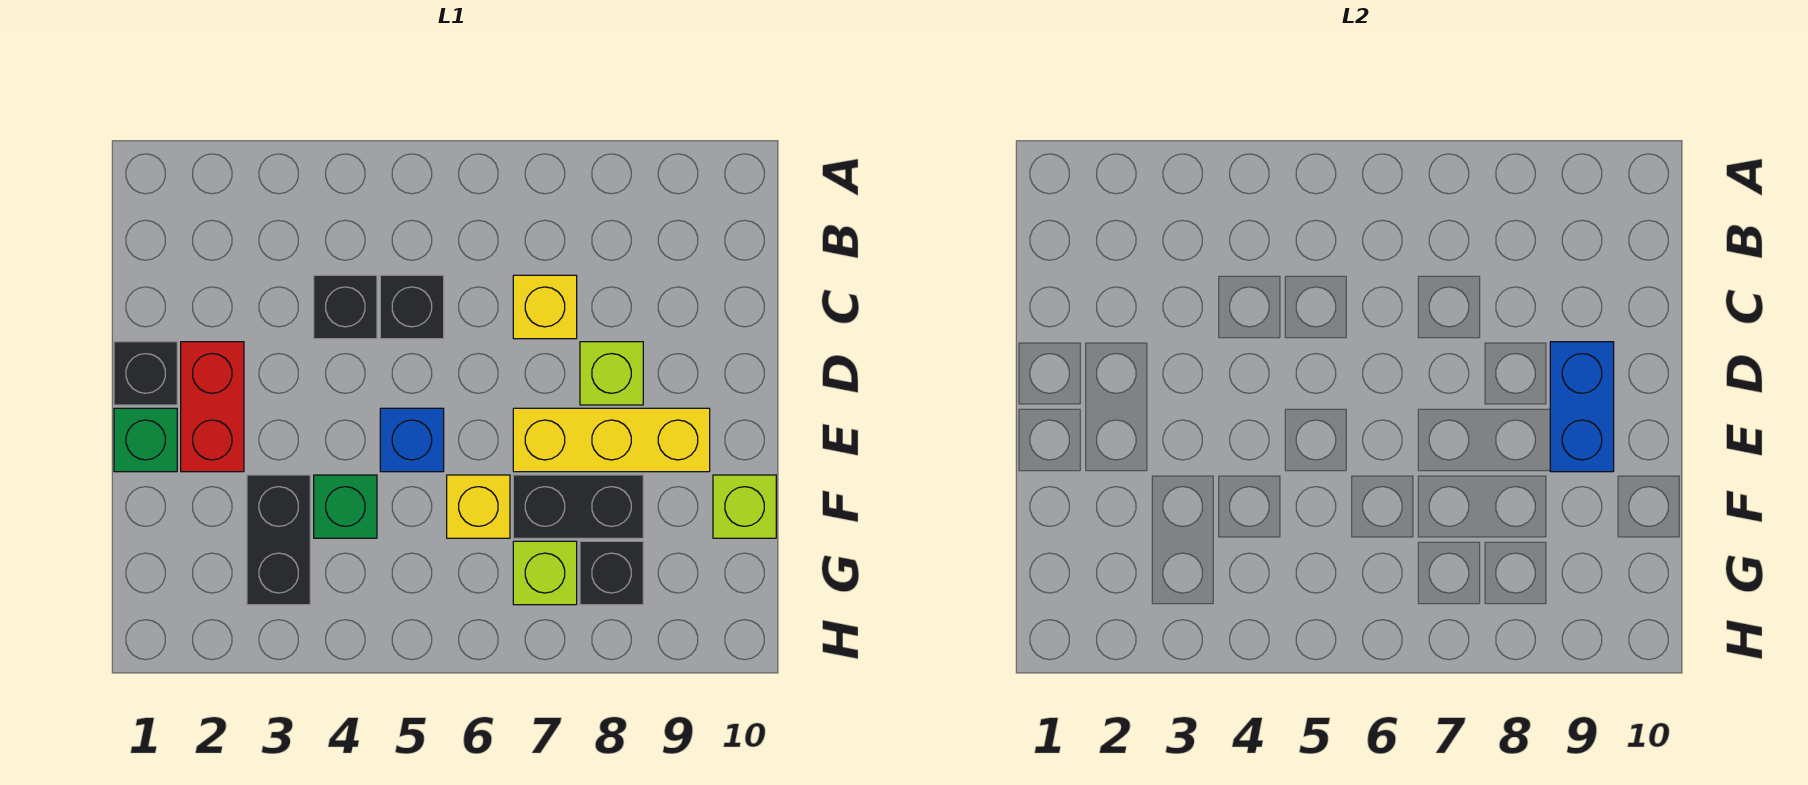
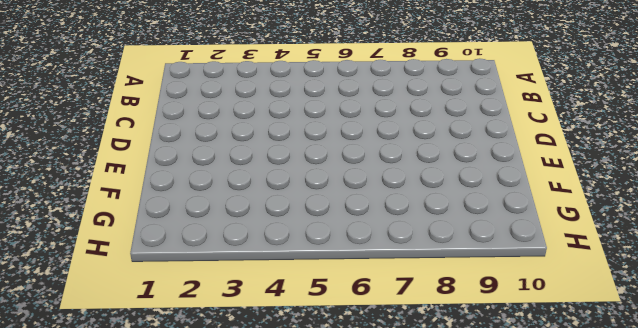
none -> black brick C4 level 1
none -> black brick C5 level 1
none -> yellow brick C7 level 1

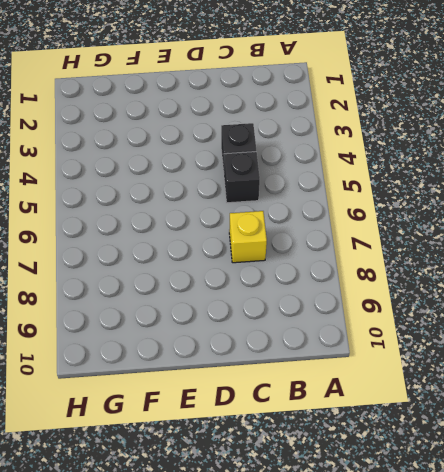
none -> black brick D1 level 1
none -> red brick D2:E2 level 1
none -> lime brick D8 level 1

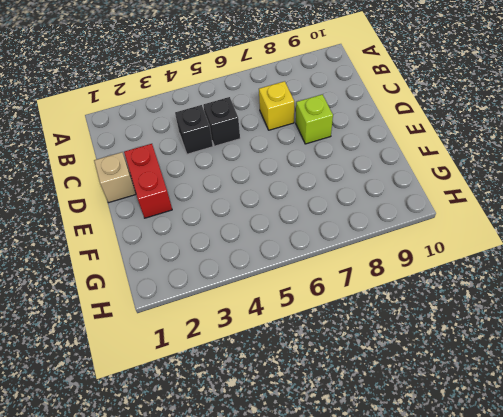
tan brick D1 level 1 -> black brick D1 level 1
none -> green brick E1 level 1
none -> blue brick E5 level 1
none -> yellow brick E7:E9 level 1

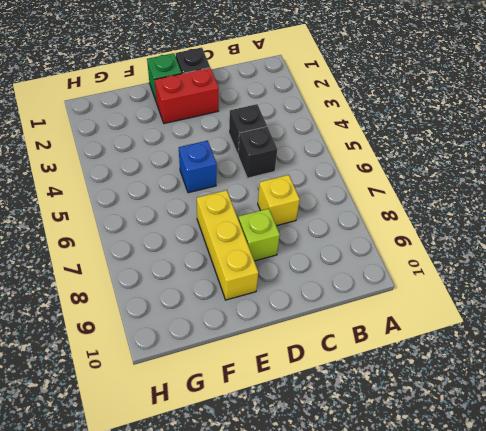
none -> black brick F3:G3 level 1
none -> green brick F4 level 1
none -> yellow brick F6 level 1

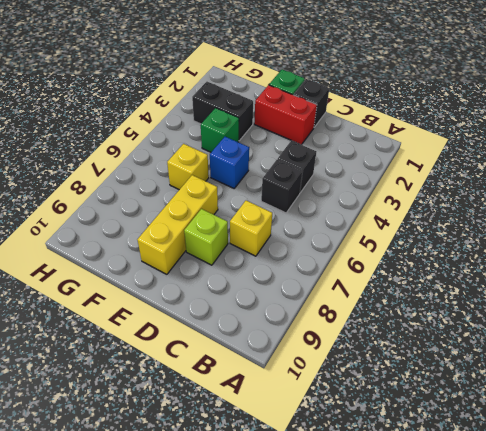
none -> black brick F7:F8 level 1
none -> lime brick F10 level 1
none -> lime brick G7 level 1

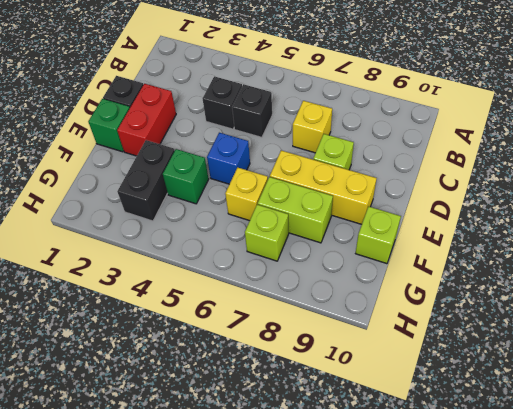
lime brick F7:F8 level 1 -> black brick F7:F8 level 1
none -> black brick G8 level 1
none -> blue brick D9:E9 level 2

